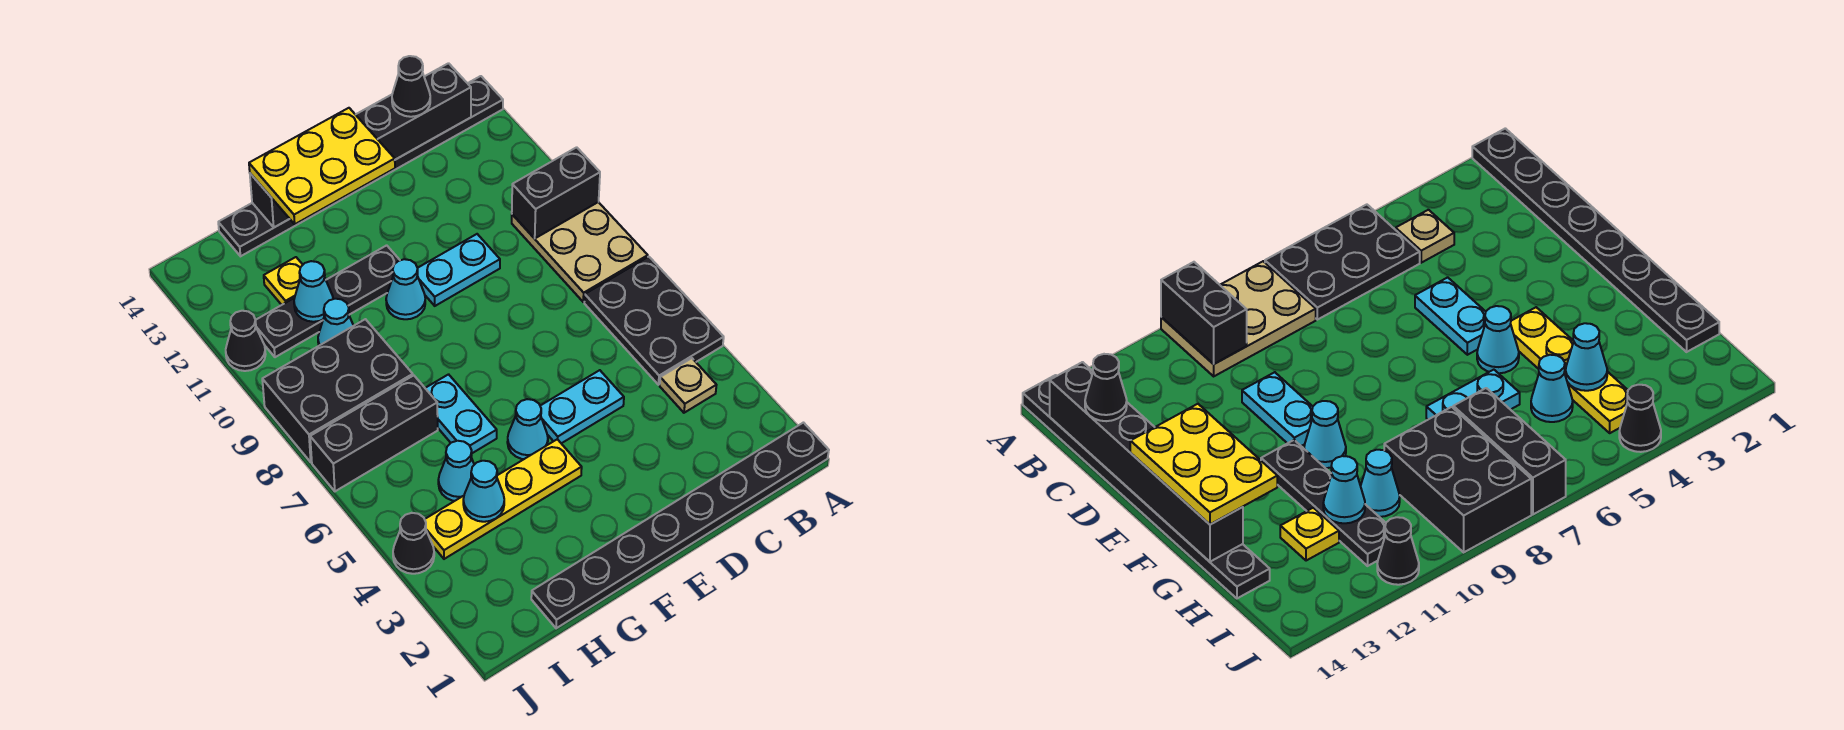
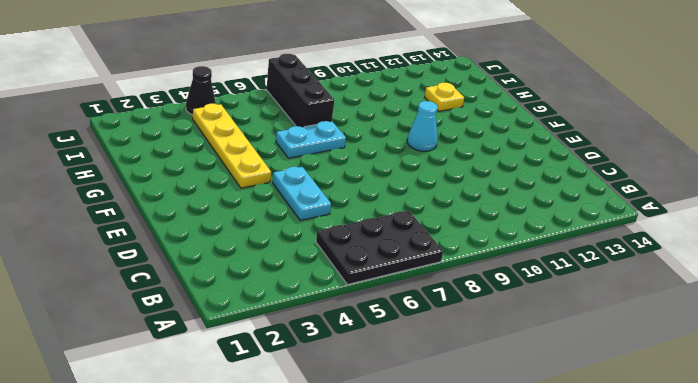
none -> black plate A1:H1 level 1
none -> tan plate A8:B10 level 1
none -> black plate A14:H14 level 1

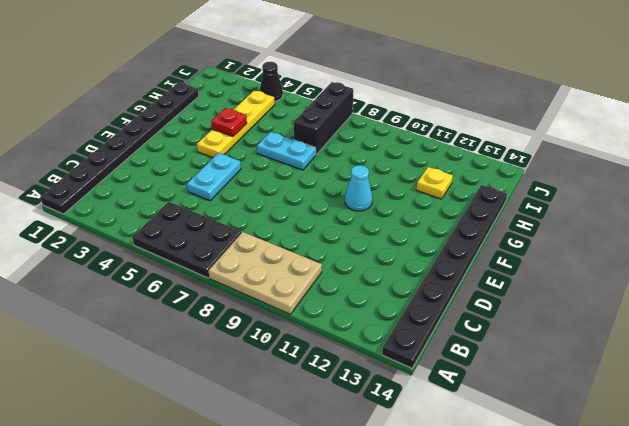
red plate G4 level 2 -> none
none -> tan plate B4 level 1
none -> cyan plate D10:E10 level 1
none -> cyan cone F5 level 1

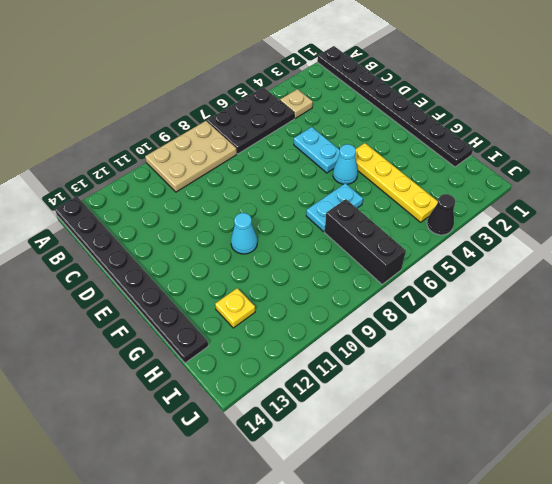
none -> cyan plate D10:E10 level 1
none -> black plate F11:I11 level 1
none -> cyan cone H5 level 1

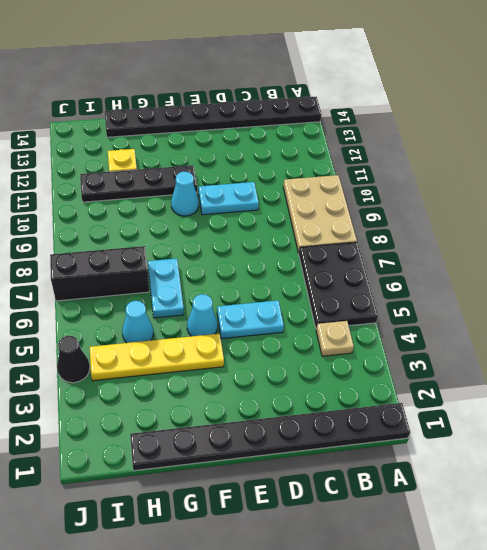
none -> black brick H8:J9 level 1
none -> cyan cone H10 level 1
none -> black cone J11 level 1

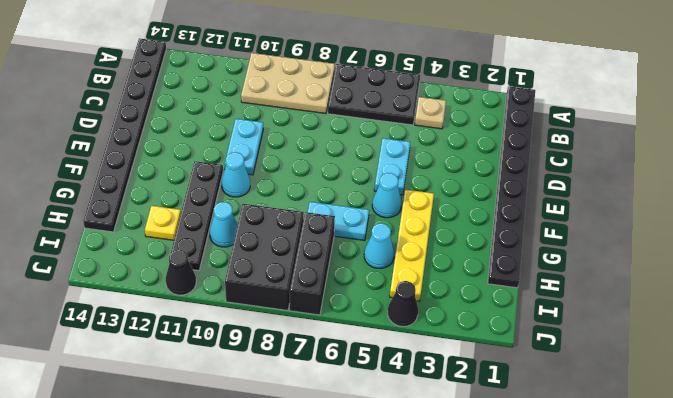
none -> black brick A10:B10 level 2
none -> black brick B14:G14 level 2
none -> cyan cone H4 level 2

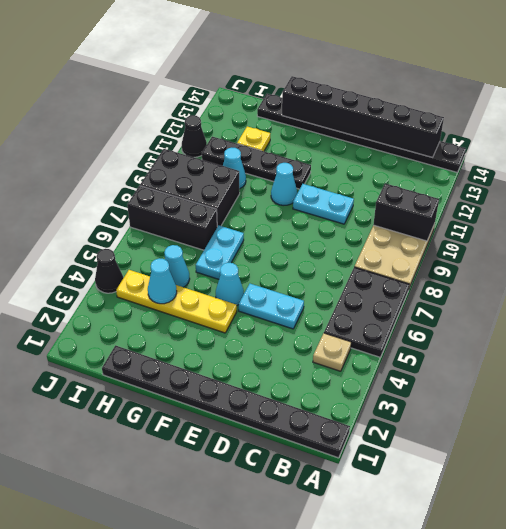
none -> cyan cone H11 level 2
none -> black cone C14 level 3
none -> yellow plate E13:G14 level 3

